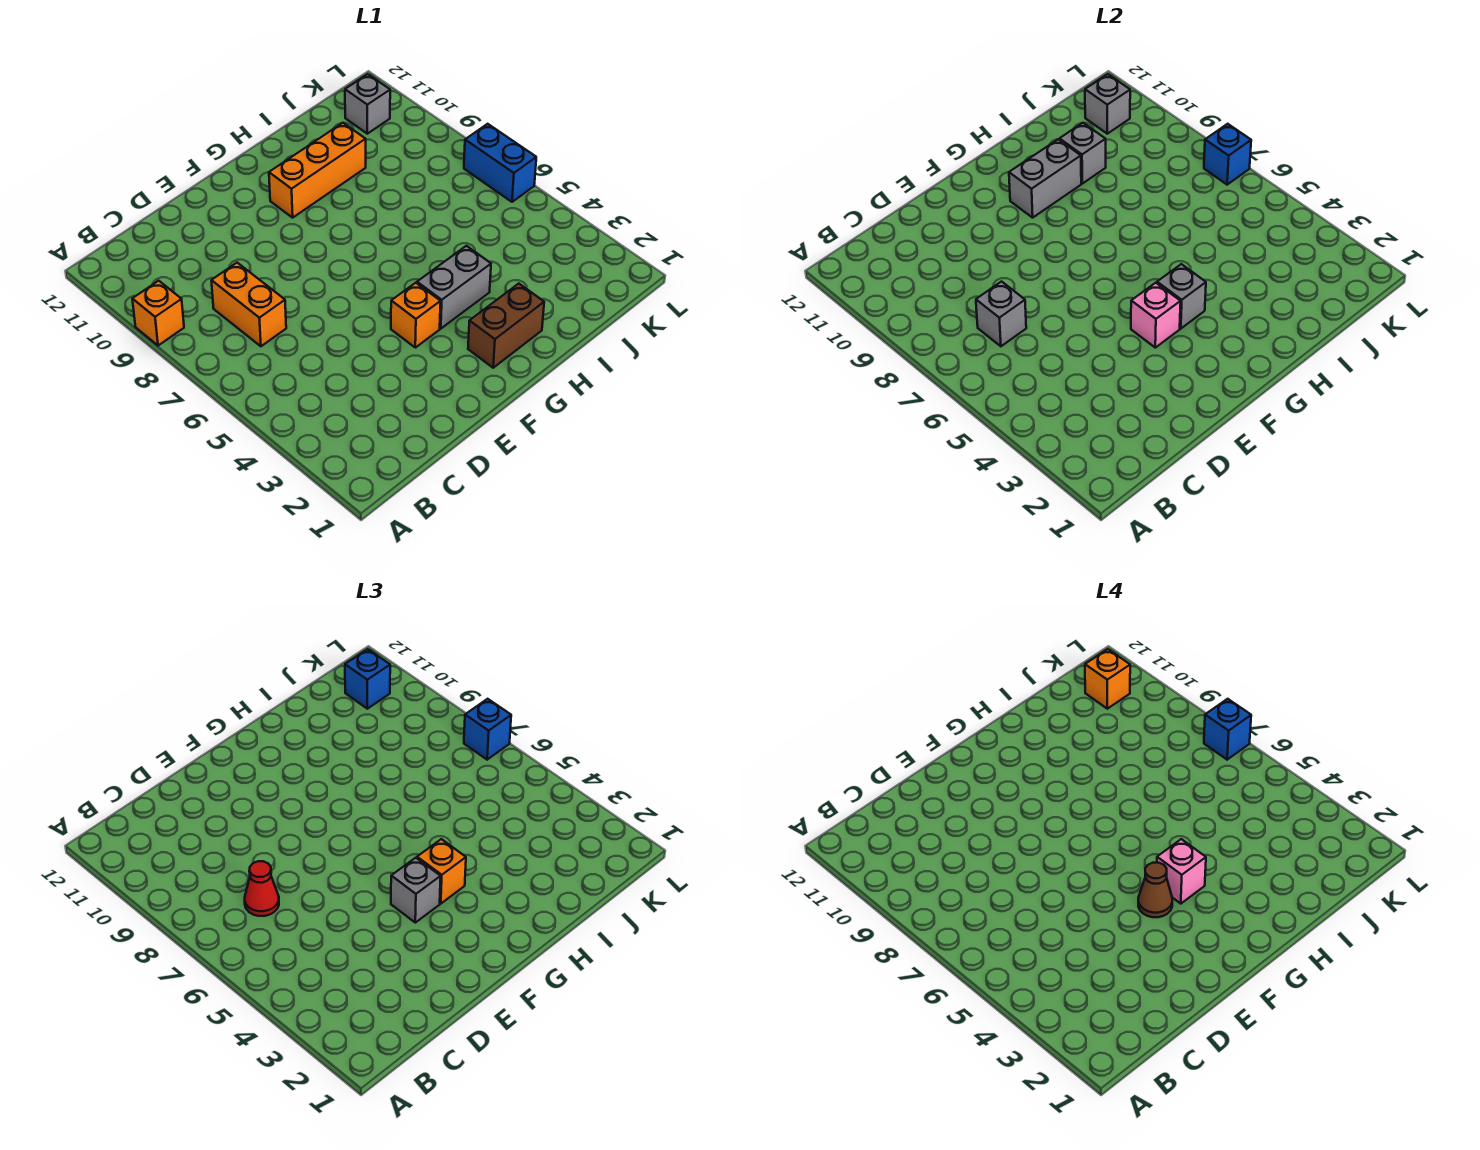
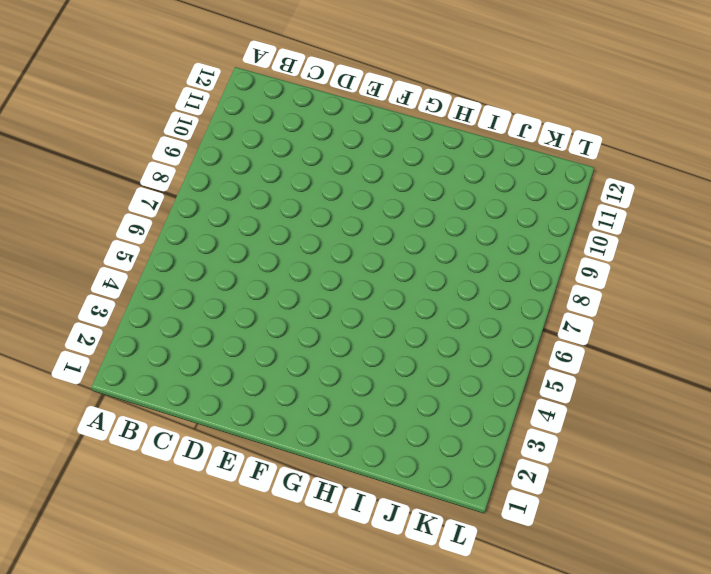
none -> orange brick A9 level 1
none -> orange brick C7:C8 level 1
none -> orange brick F4 level 1

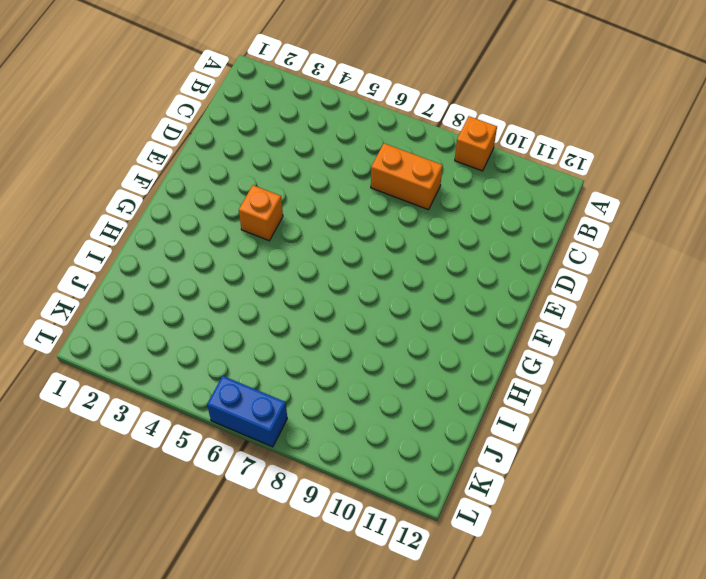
none -> brown brick G2:H2 level 1
none -> grey brick G4:H4 level 1
none -> orange brick G10:I10 level 1

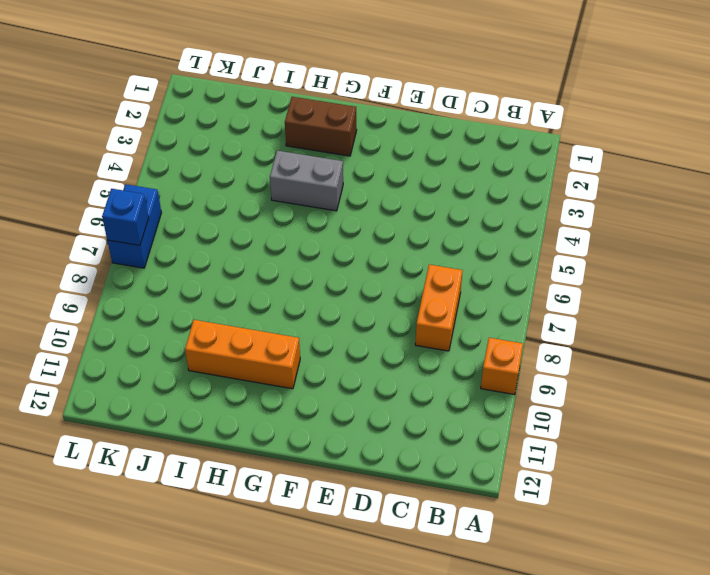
none -> orange brick F4 level 1
none -> grey brick K11 level 1
none -> grey brick C7 level 2

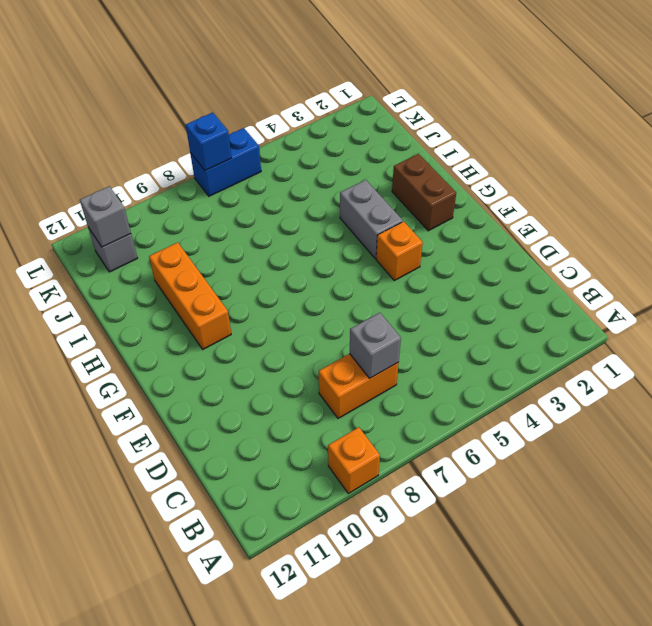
none -> pink brick F4 level 2
none -> grey brick G4 level 2
none -> grey brick G10:H10 level 2

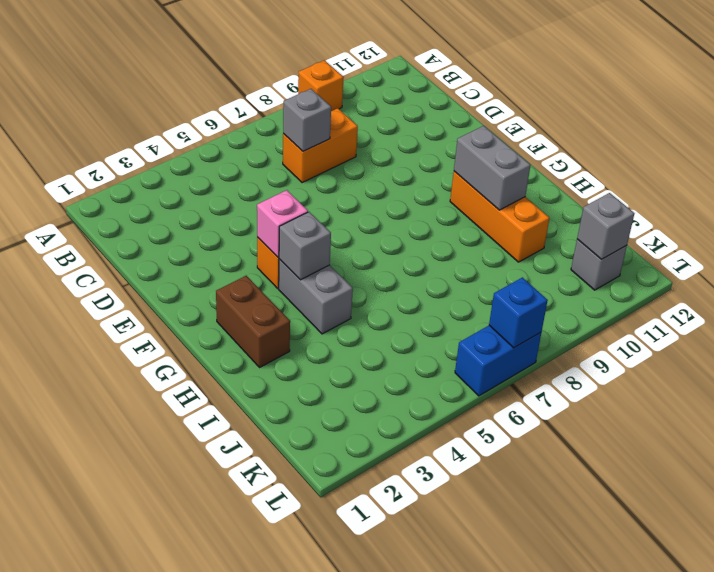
none -> grey brick I10 level 2
none -> red cone C7 level 3
none -> grey brick F4 level 3

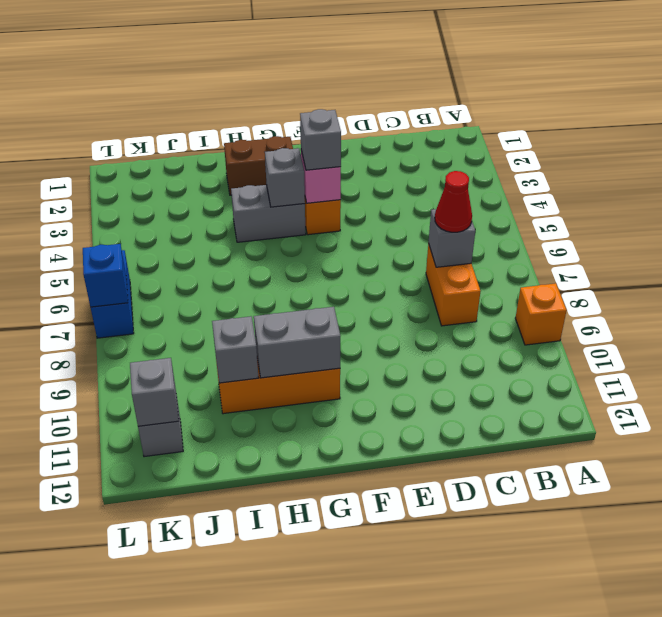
none -> orange brick G4 level 3
none -> blue brick K11 level 3
none -> blue brick L7 level 3

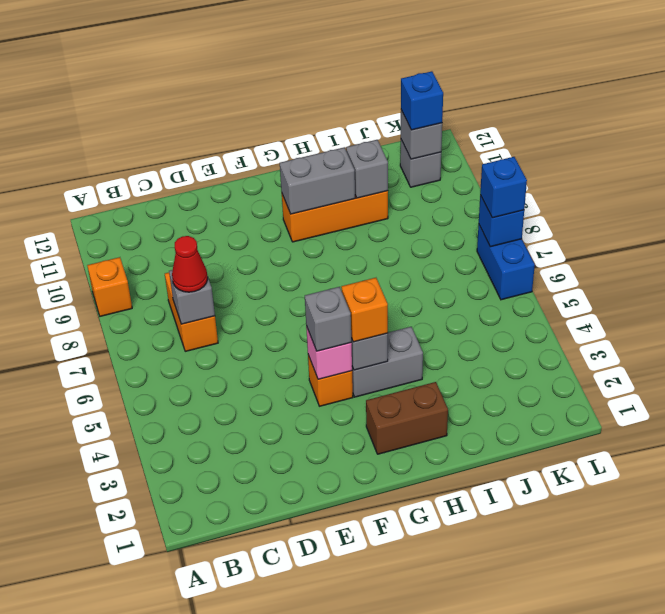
none -> brown cone F4 level 4
none -> pink brick G4 level 4
none -> orange brick K11 level 4

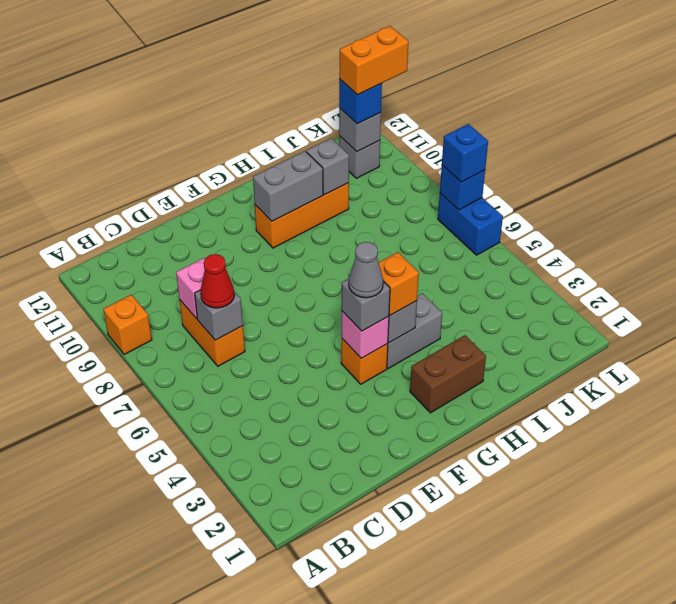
pink brick C8 level 2 -> pink brick G4 level 4
grey cone F4 level 4 -> brown cone F4 level 4
orange brick K11:L11 level 4 -> orange brick K11 level 4
none -> blue brick L7 level 4

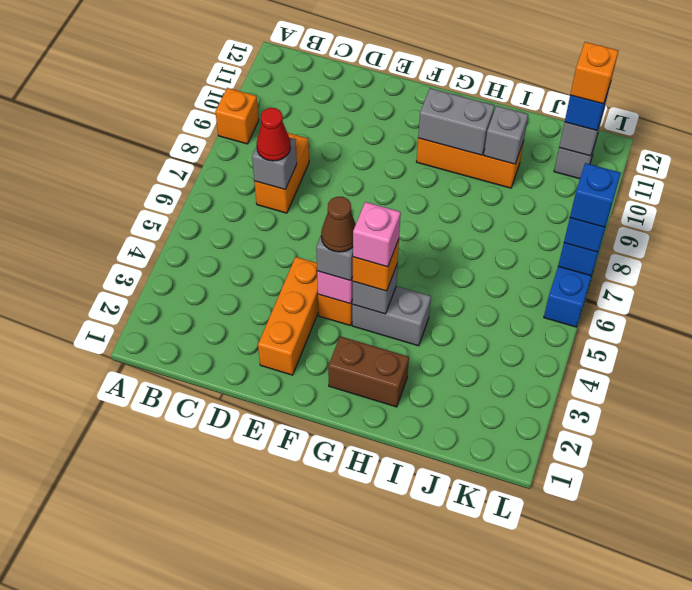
orange brick E2:E4 level 1 -> none

